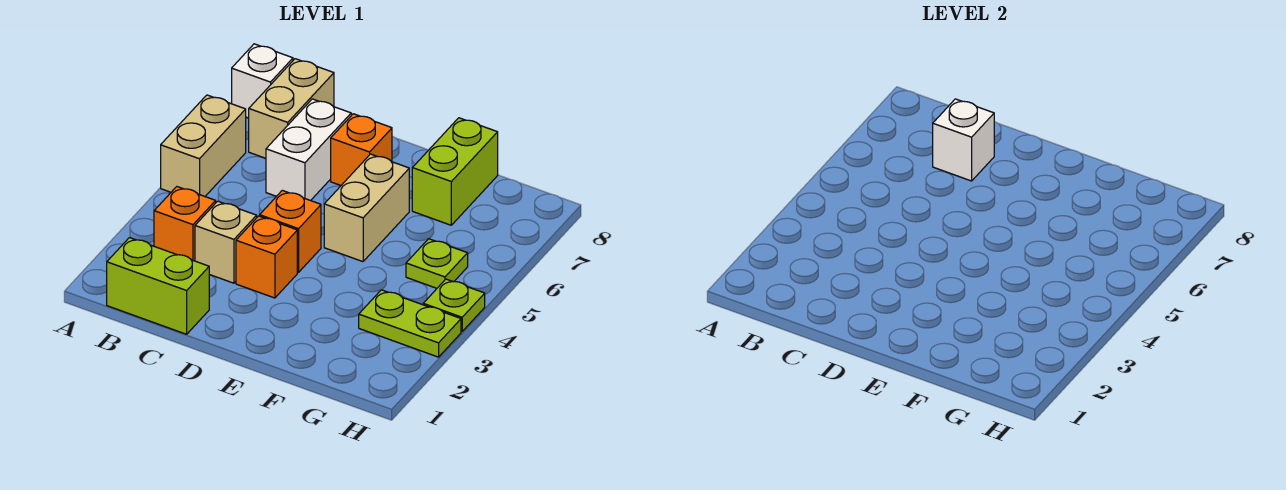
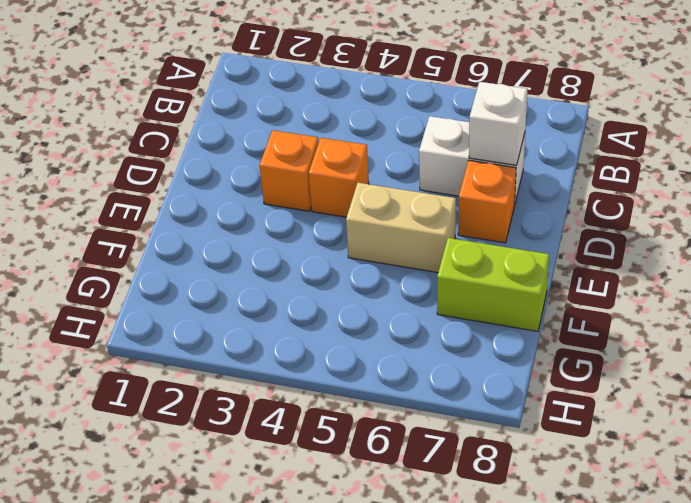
none -> tan brick A5:A6 level 1
none -> white brick A8 level 1
none -> lime brick B1:C1 level 1

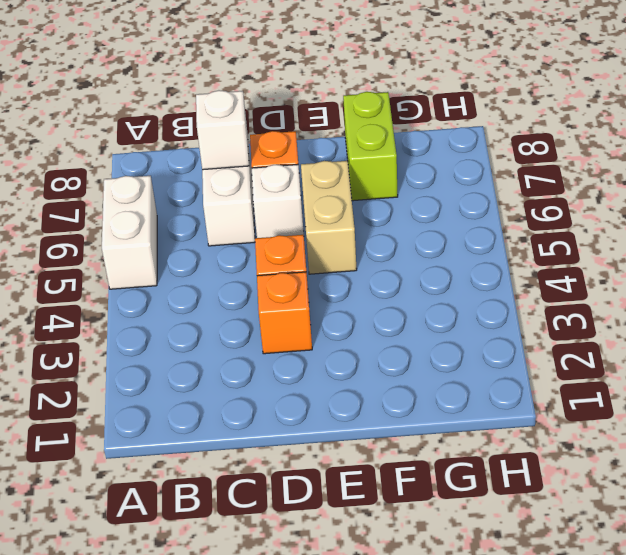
white brick A5:A6 level 1 -> tan brick A5:A6 level 1
white brick D6 level 1 -> white brick A8 level 1
none -> lime brick B1:C1 level 1
none -> orange brick B3 level 1
none -> tan brick B7:B8 level 1

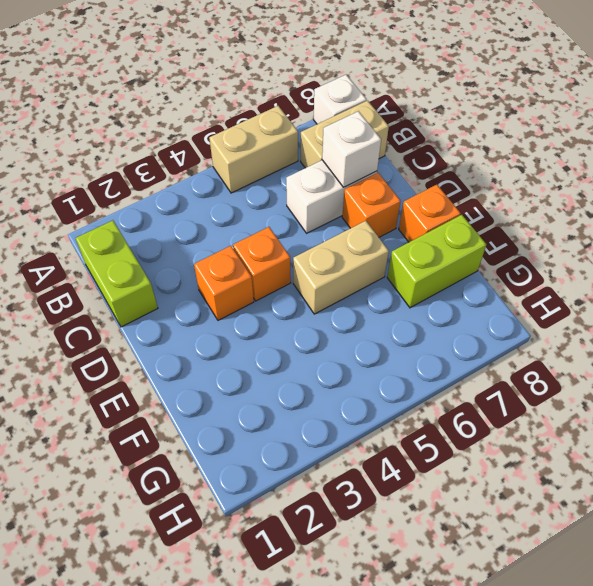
orange brick E8 level 1 -> orange brick B3 level 1
none -> tan brick C3 level 1
none -> lime plate G3:H3 level 1
none -> lime plate G5 level 1

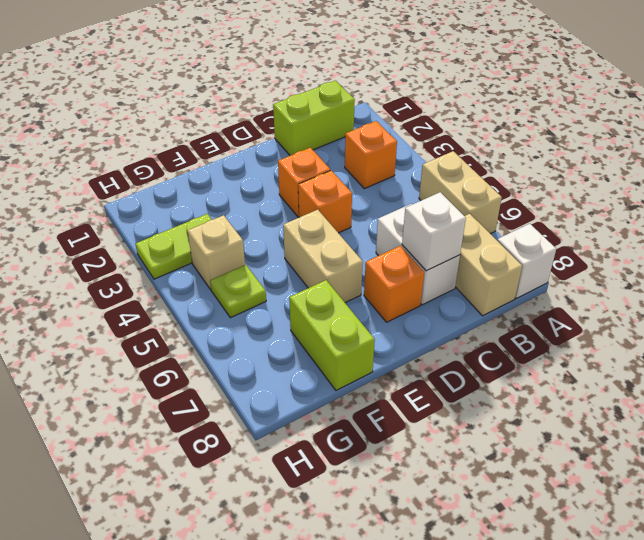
tan brick G4 level 1 -> tan brick C3 level 1
none -> lime plate H4 level 1

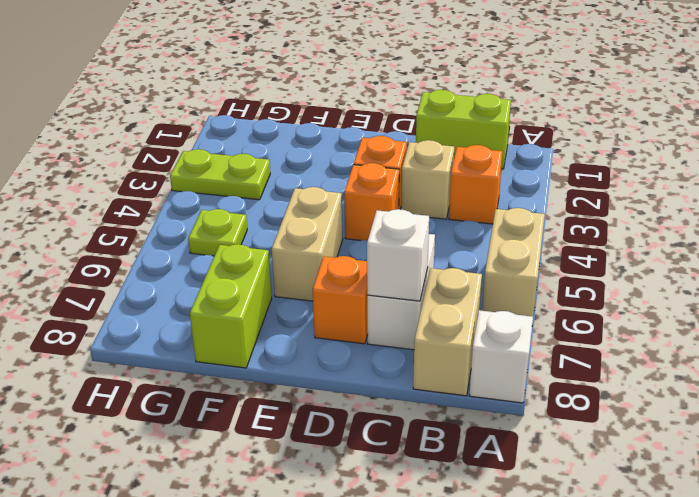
none -> lime plate H4 level 1

